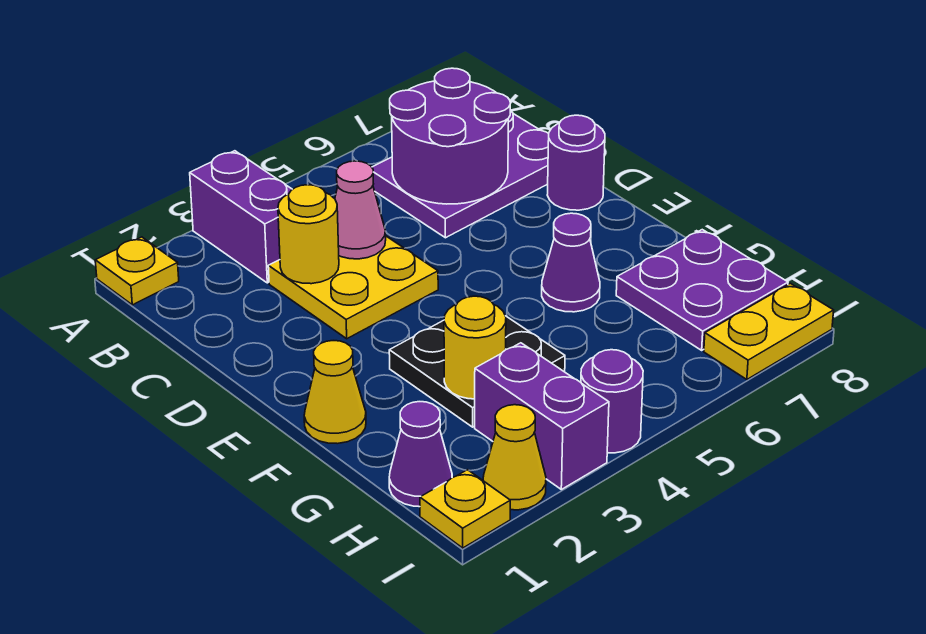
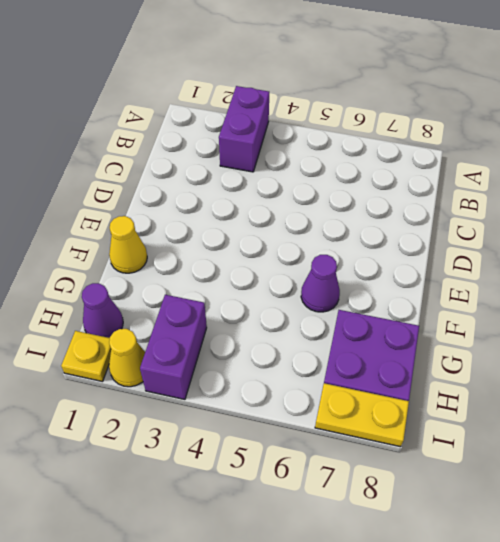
none -> yellow plate A1 level 1
none -> purple plate B6:C8 level 1
none -> yellow plate C3:D4 level 1

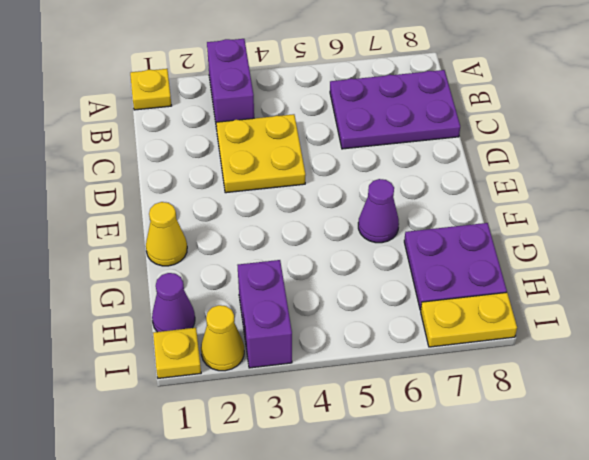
none -> purple round brick D8 level 1
none -> black plate F3:G4 level 1
none -> purple round brick I4 level 1

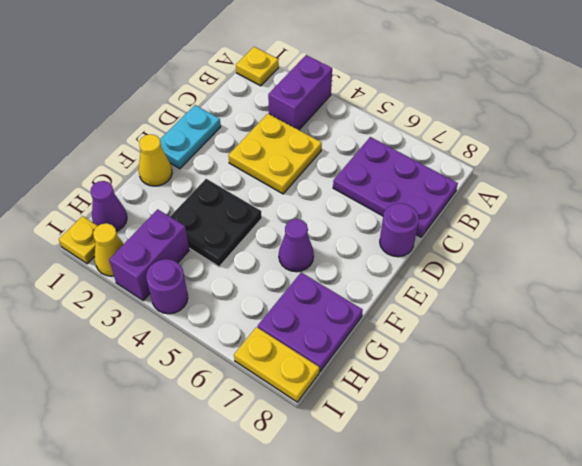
cyan plate D1:E1 level 1 -> none
none -> purple round brick B6:C7 level 2
none -> yellow round brick C3 level 2
none -> pink cone C4 level 2

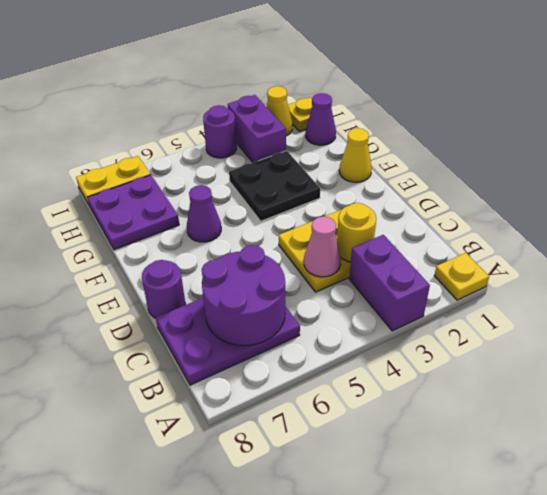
none -> yellow round brick G3 level 2

